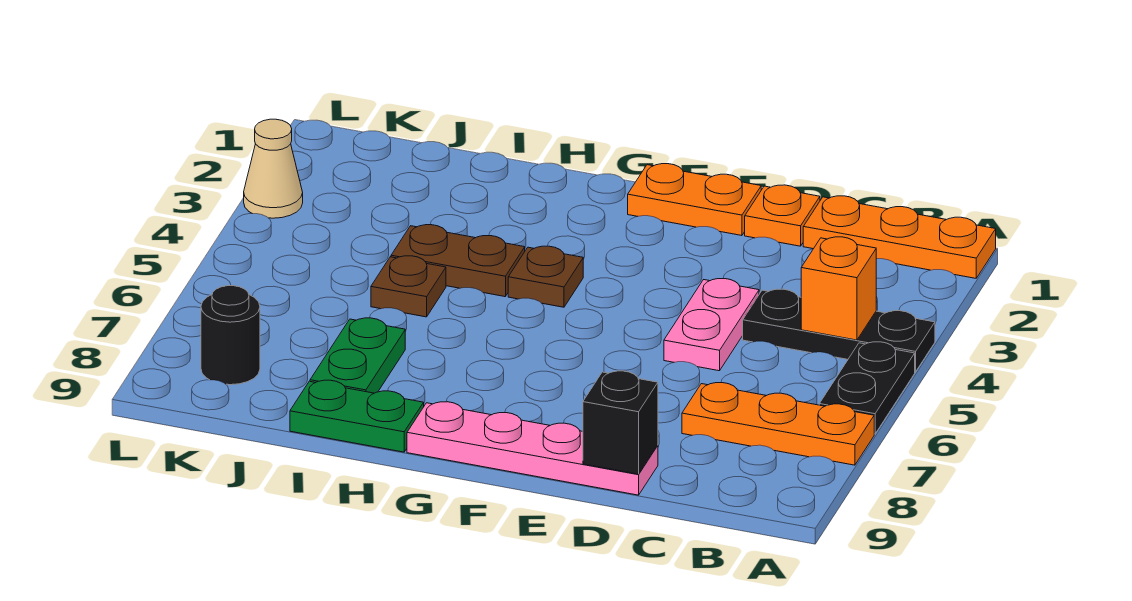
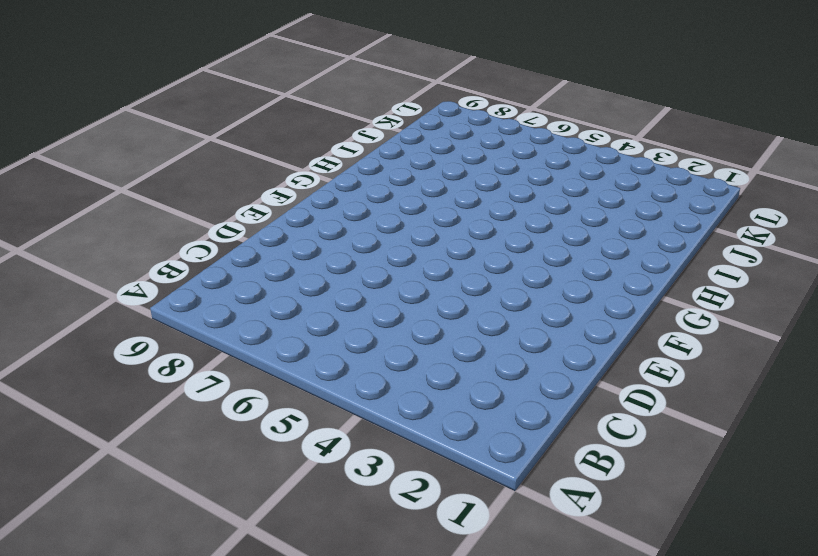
none -> orange plate A1:C1 level 1
none -> black plate A4:C4 level 1
none -> black plate A5:A6 level 1

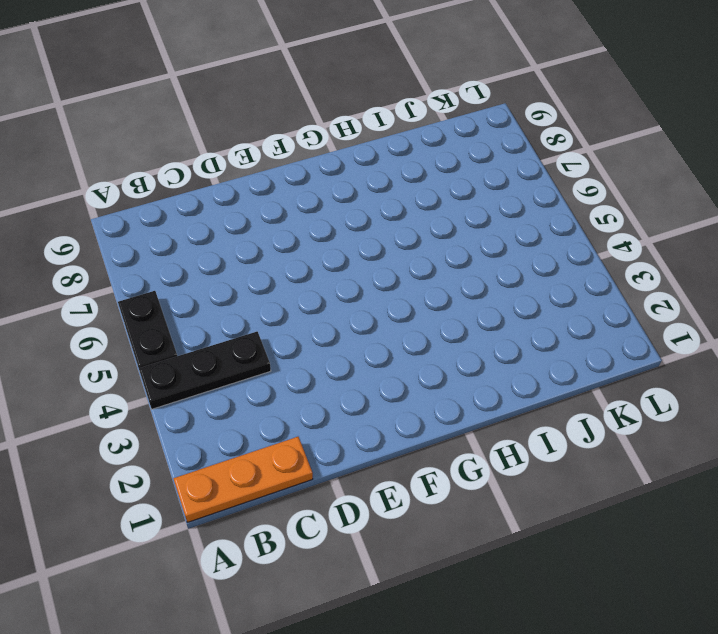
none -> orange plate A7:C7 level 1
none -> orange plate D1 level 1
none -> pink plate D4:D5 level 1

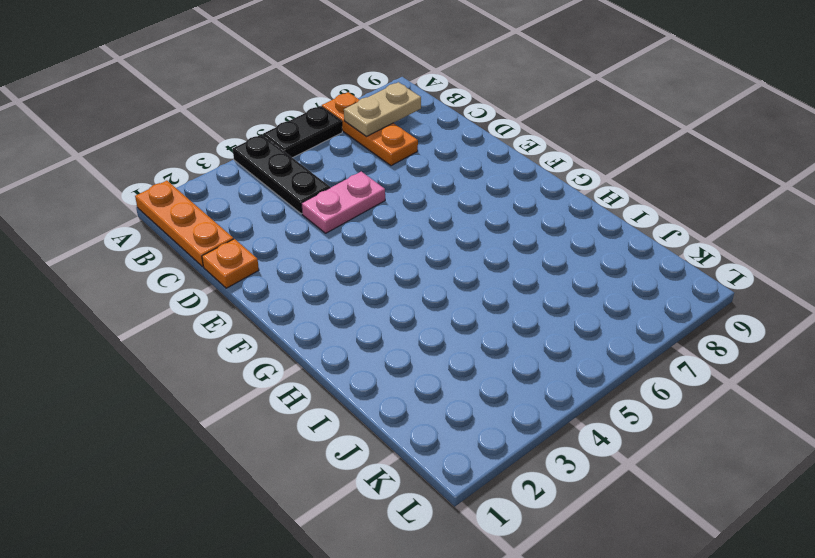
tan plate B7:B8 level 2 -> none
none -> pink plate D9:G9 level 1
none -> orange plate E1:F1 level 1
none -> brown plate G4 level 1

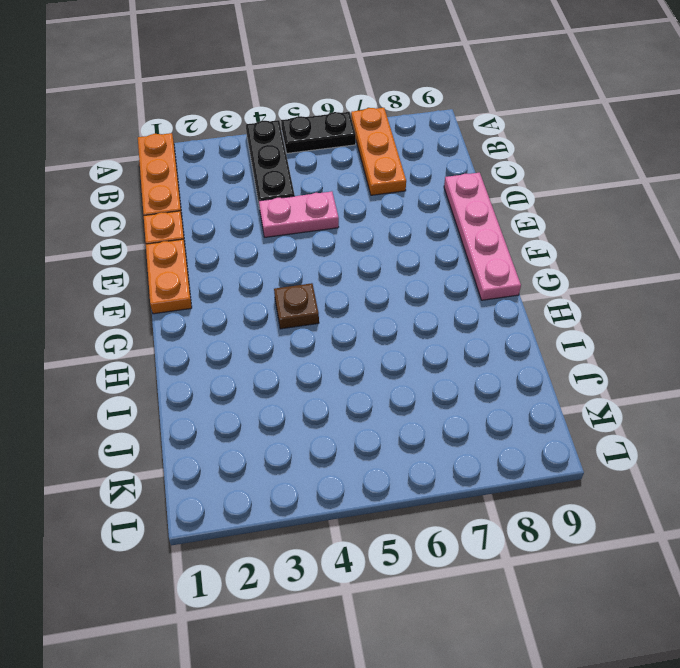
none -> brown plate H4:I4 level 1
none -> green plate H9:I9 level 1
none -> brown plate I5 level 1

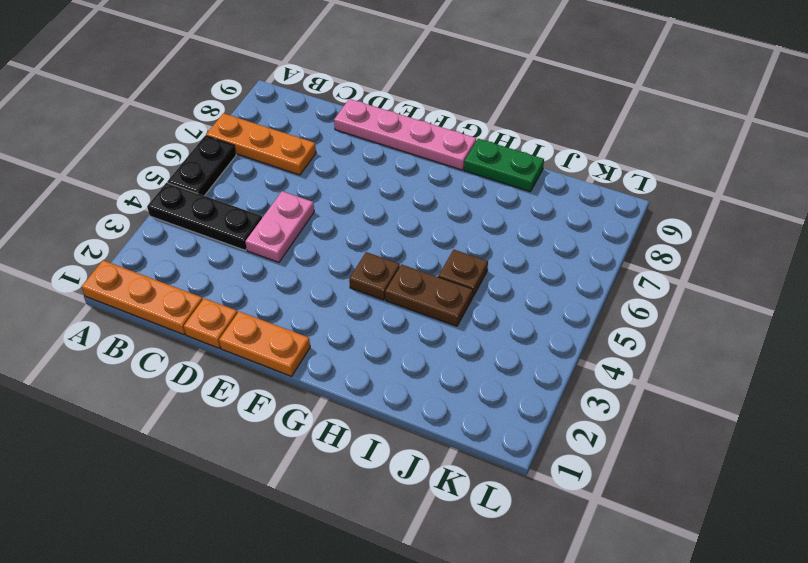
none -> green plate I7:I8 level 1
none -> black round brick K8 level 1
none -> tan cone L3 level 1

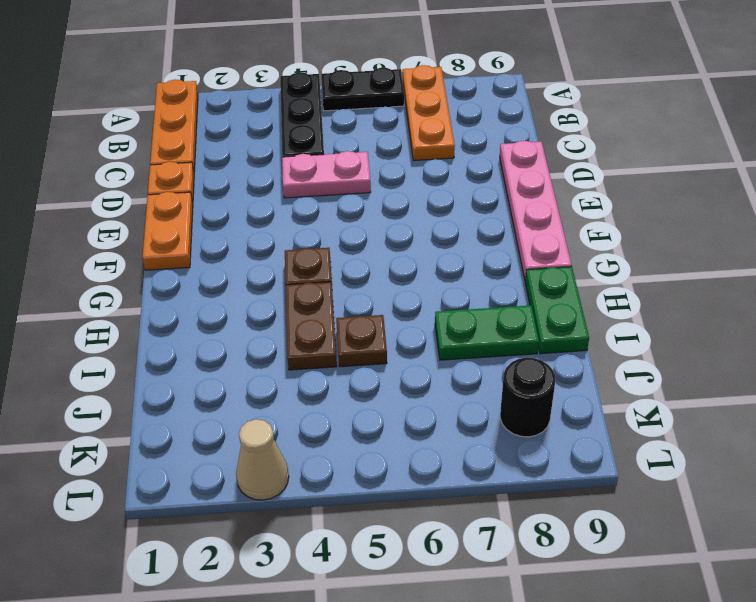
none -> orange brick B4 level 2
none -> black brick D9 level 2

